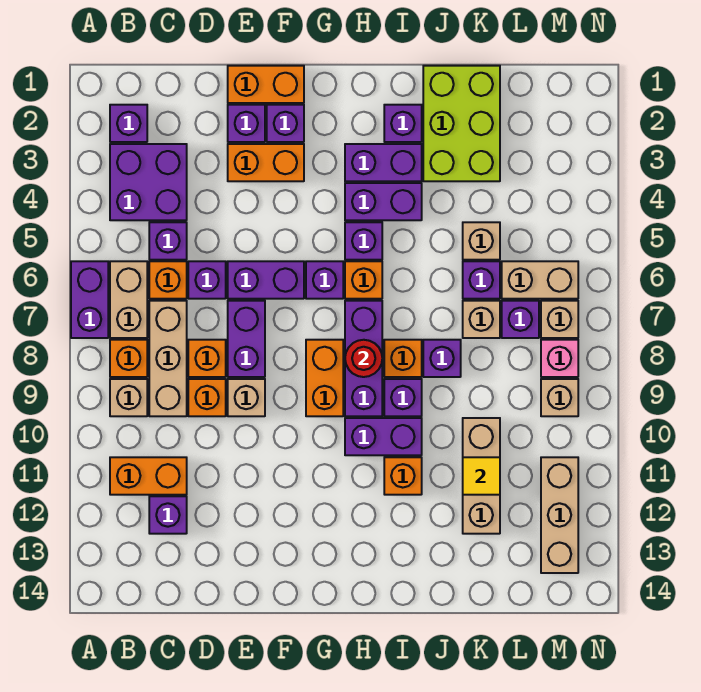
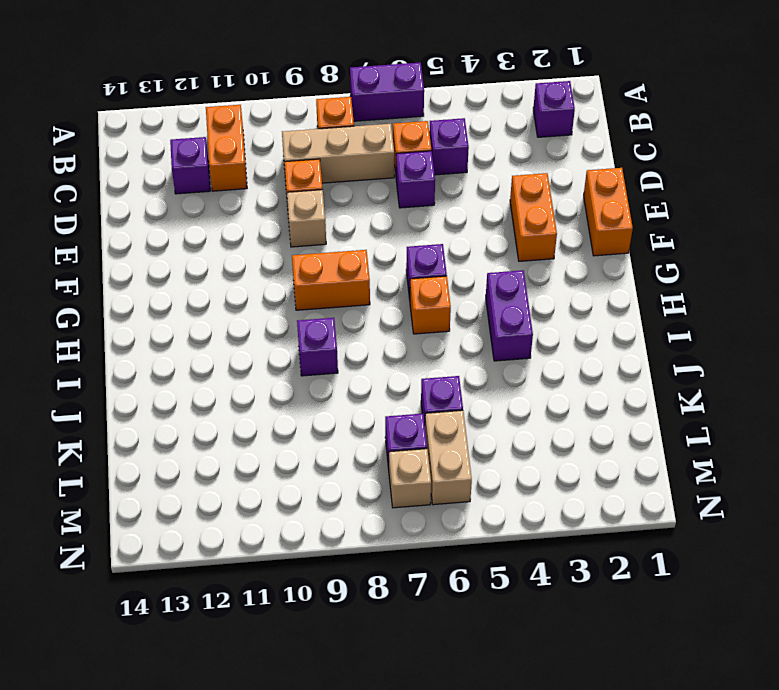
none -> purple brick B3:C4 level 1
none -> tan brick B6:B7 level 1
none -> tan brick B9 level 1
none -> orange brick D8 level 1

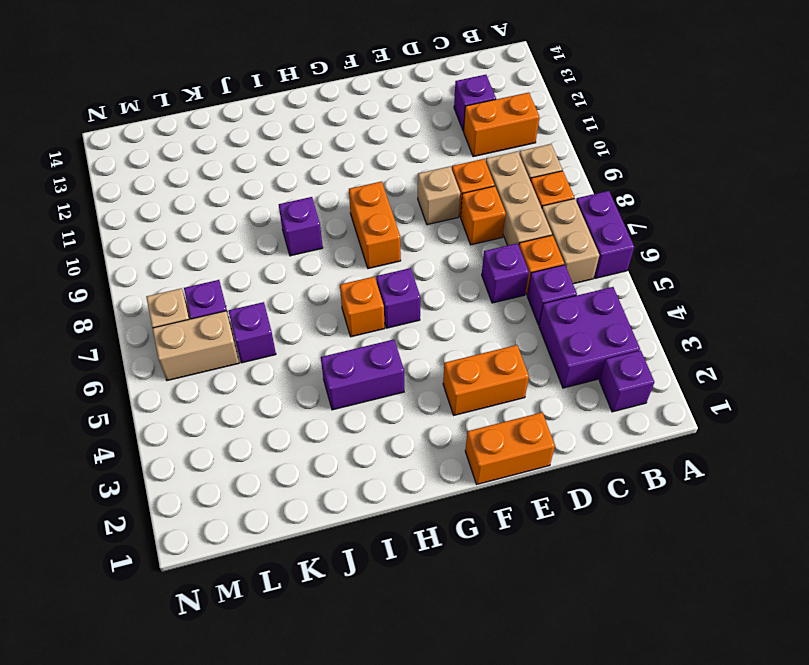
none -> purple brick E2 level 1
none -> purple brick E6:F6 level 1
none -> purple brick E7:E8 level 1
none -> purple brick F2 level 1

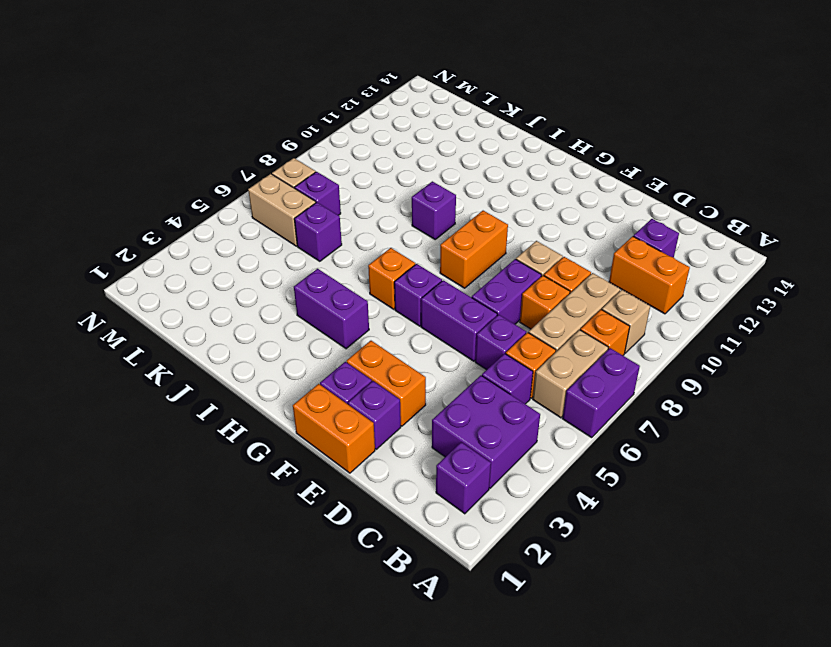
none -> purple brick H3:I3 level 1
none -> purple brick H5 level 1
none -> purple brick H7:H9 level 1
none -> purple brick H10:I10 level 1

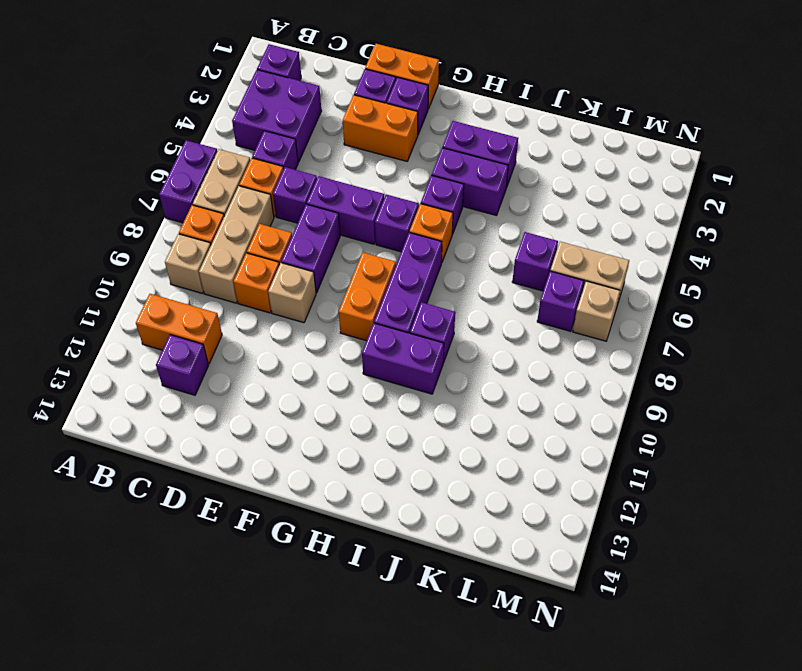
none -> purple brick I2 level 1
none -> orange brick I8 level 1
none -> orange brick I11 level 1
none -> lime brick J1:K3 level 1

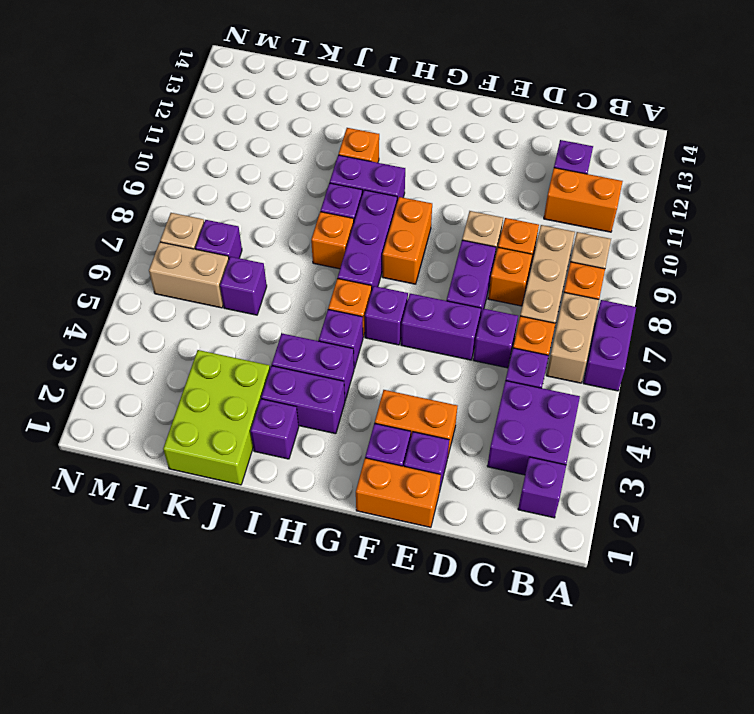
none -> purple brick J8 level 1
none -> tan brick K5 level 1
none -> tan brick K7 level 1
none -> tan brick K10:K12 level 1

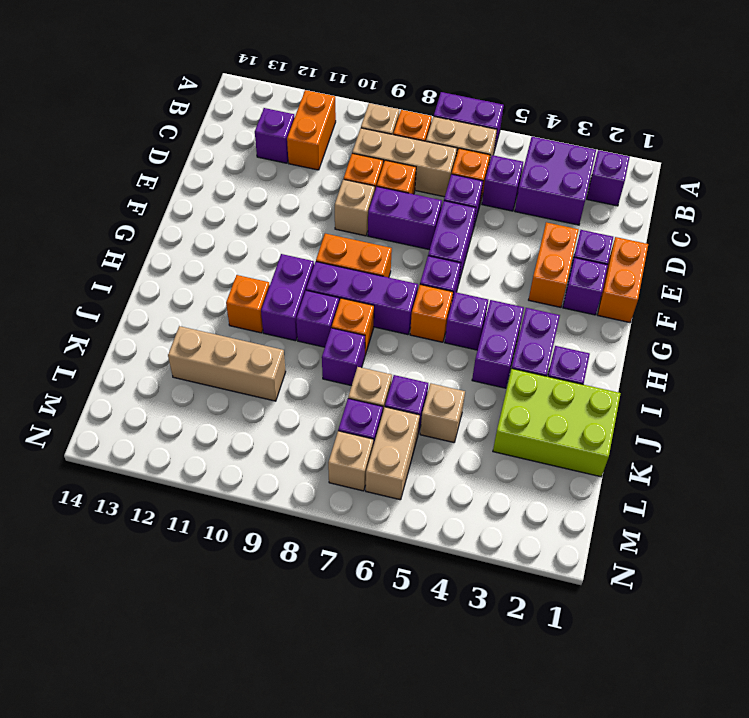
none -> pink brick M8 level 1
none -> tan brick M9 level 1
none -> tan brick M11:M13 level 1
none -> red round brick H8 level 2

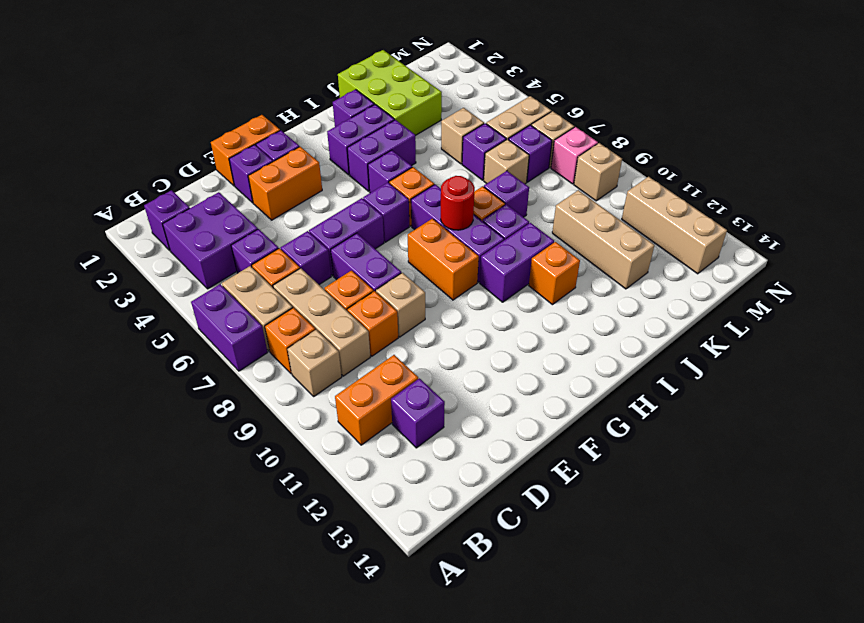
none -> yellow tile K11 level 2

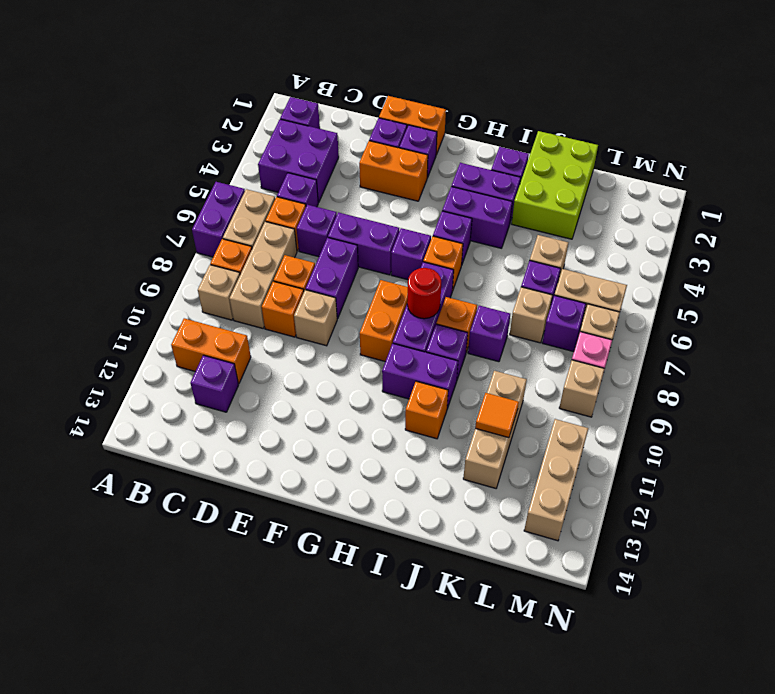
orange tile K11 level 2 -> yellow tile K11 level 2

